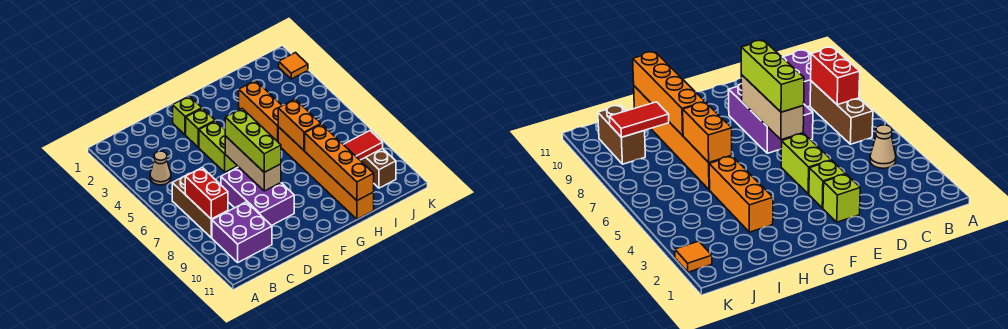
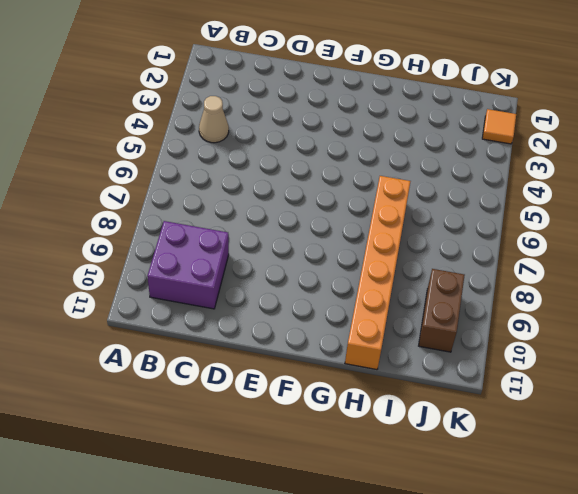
none -> brown brick B6:B8 level 1
none -> purple brick D7:E9 level 1
none -> lime brick E2 level 1

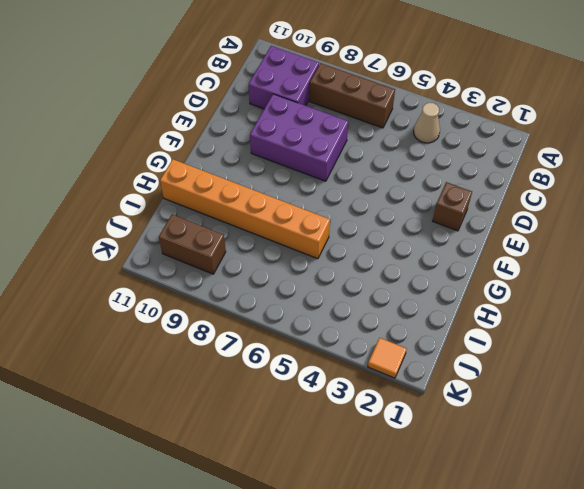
brown brick E2 level 1 -> lime brick E2 level 1
none -> lime brick E3 level 1
none -> lime brick E4:E5 level 1
none -> orange brick H3:H5 level 1

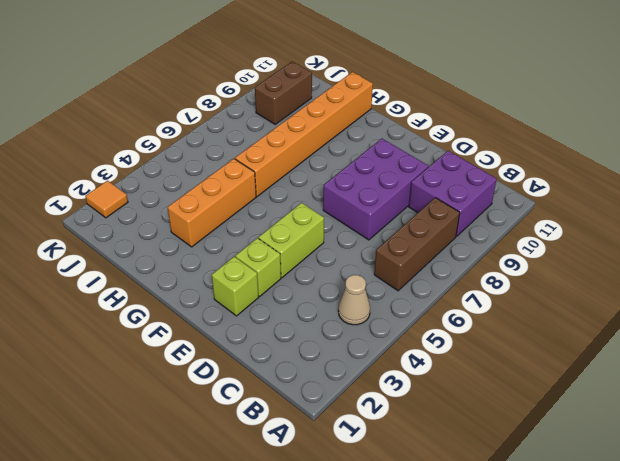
none -> red brick B7:B8 level 2
none -> tan brick E6:E8 level 2
none -> orange brick H6:H7 level 2

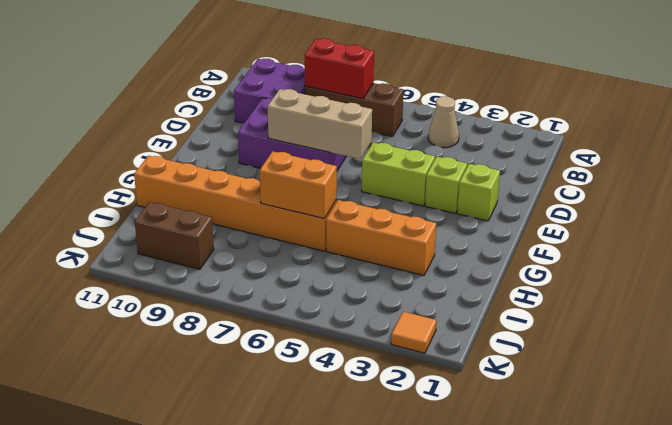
none -> orange brick H8:H11 level 2
none -> red tile I9:J9 level 2
none -> lime brick E6:E8 level 3

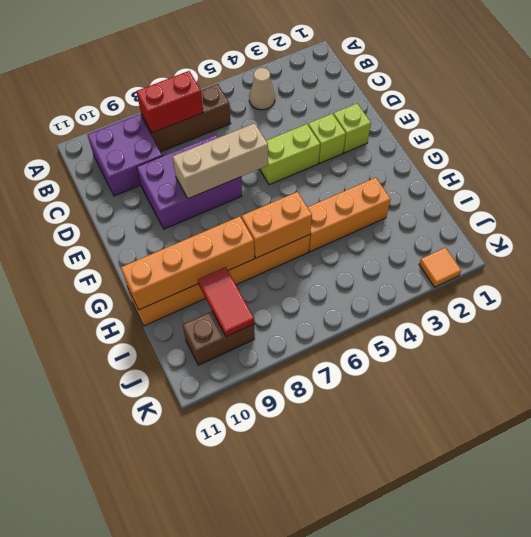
none -> lime brick E6:E8 level 3

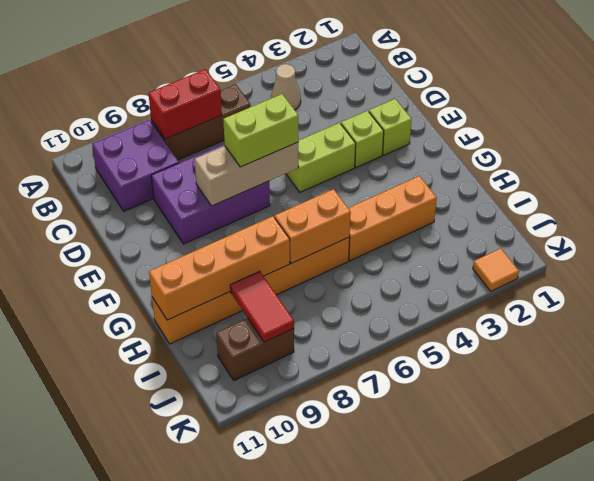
lime brick E6:E7 level 3 -> lime brick E6:E8 level 3

